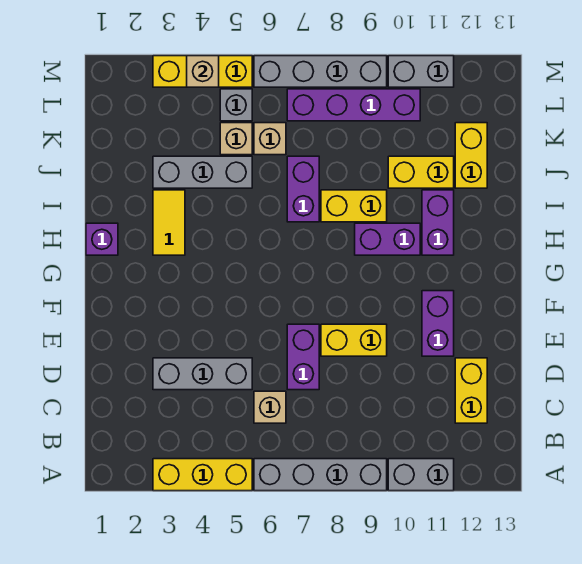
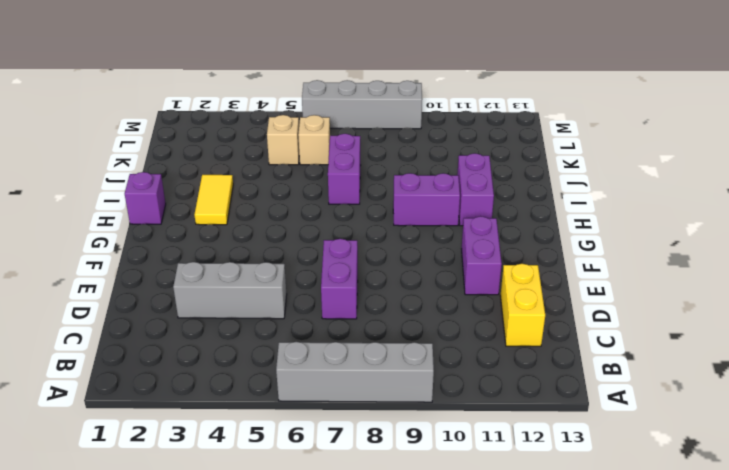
none -> yellow brick A3:A5 level 1
none -> grey brick A10:A11 level 1
none -> tan brick C6 level 1

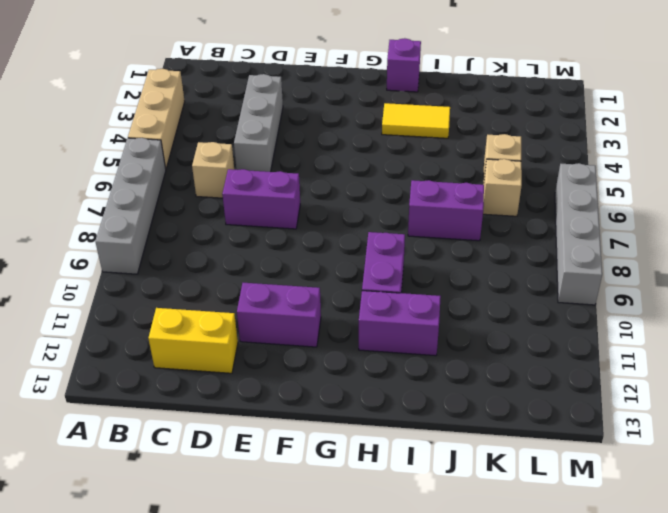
tan brick A3:A5 level 1 -> yellow brick A3:A5 level 1
none -> grey brick A10:A11 level 1
none -> yellow brick E8:E9 level 1
none -> yellow brick I8:I9 level 1

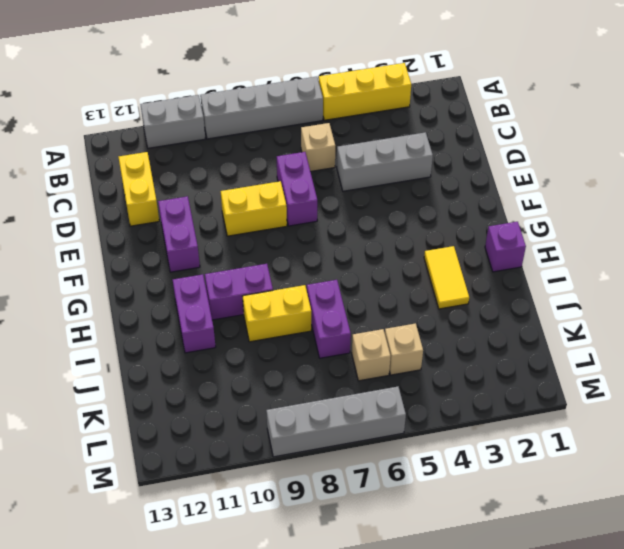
none -> grey brick J3:J5 level 1
none -> yellow brick J10:J11 level 1
none -> yellow brick J12:K12 level 1

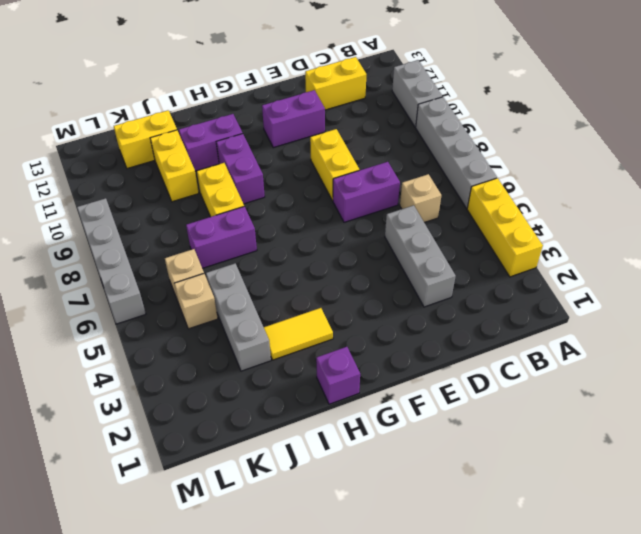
none -> grey brick L5 level 1
none -> purple brick L7:L10 level 1
none -> yellow brick M3:M5 level 1

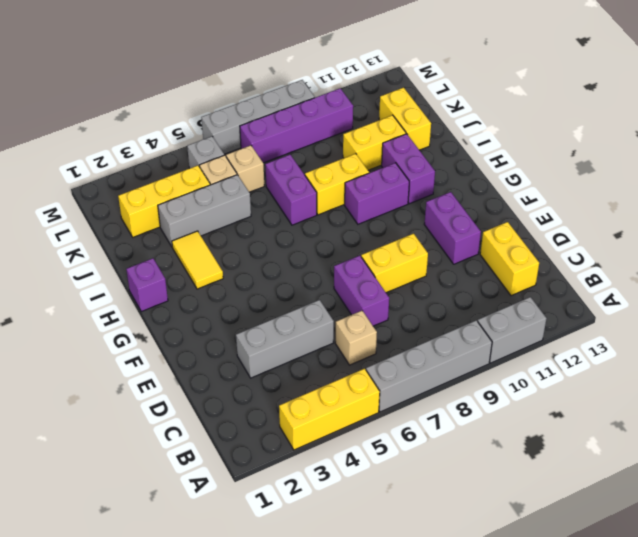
yellow brick K2:K4 level 1 -> yellow brick M3:M5 level 1
none -> grey brick M10:M11 level 1
none -> tan brick M4 level 2

